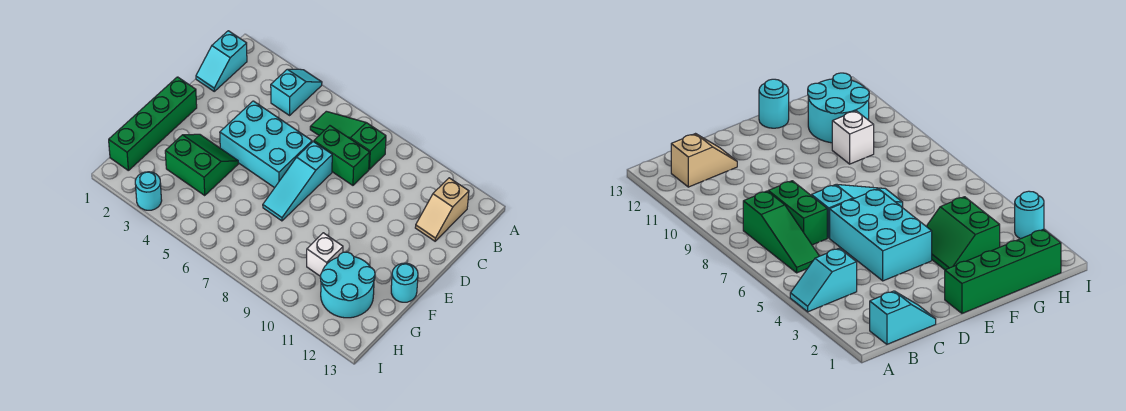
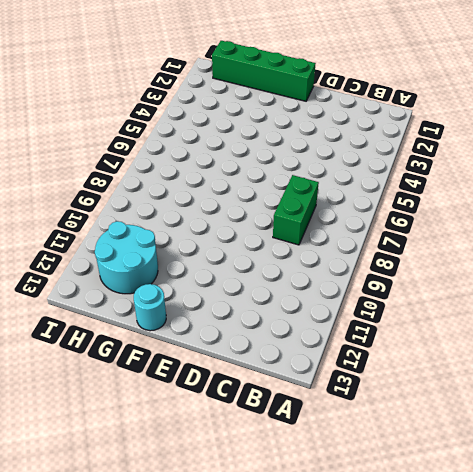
none -> cyan slope A4:B4 level 1 top B
none -> cyan slope B1:C1 level 1 top B
none -> green slope B6:B8 level 1 top 8

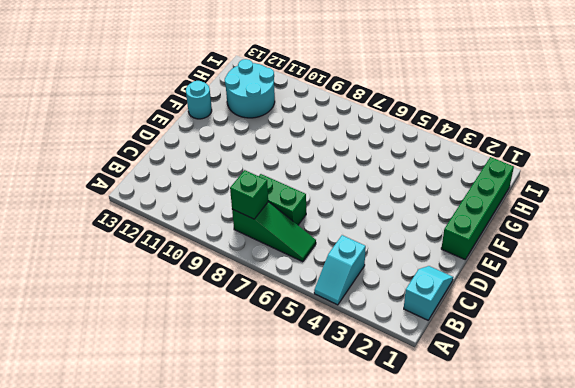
green brick B8 level 2 -> none
none -> tan slope B12:C12 level 1 top B
none -> cyan brick D4:E6 level 1
none -> cyan slope D7:F7 level 1 top D

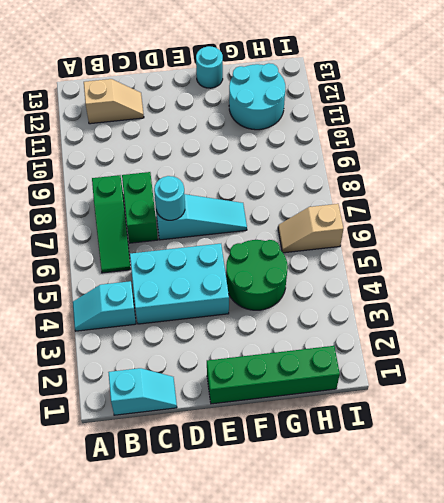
cyan brick C4:E5 level 1 -> cyan brick D4:E6 level 1
cyan round brick D7 level 2 -> cyan round brick I3 level 1
green round brick F4:G5 level 1 -> green slope F3:G4 level 1 top G
tan slope H6:I6 level 1 top I -> none
none -> white brick G10 level 1

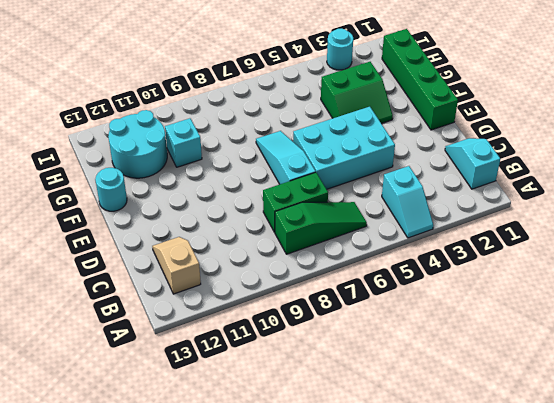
cyan brick G10 level 1 -> white brick G10 level 1

